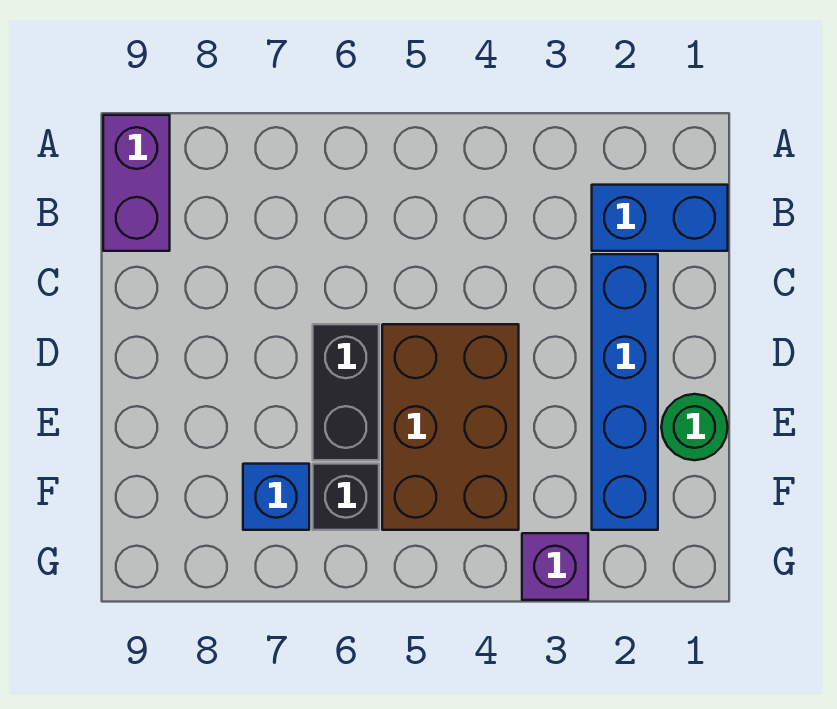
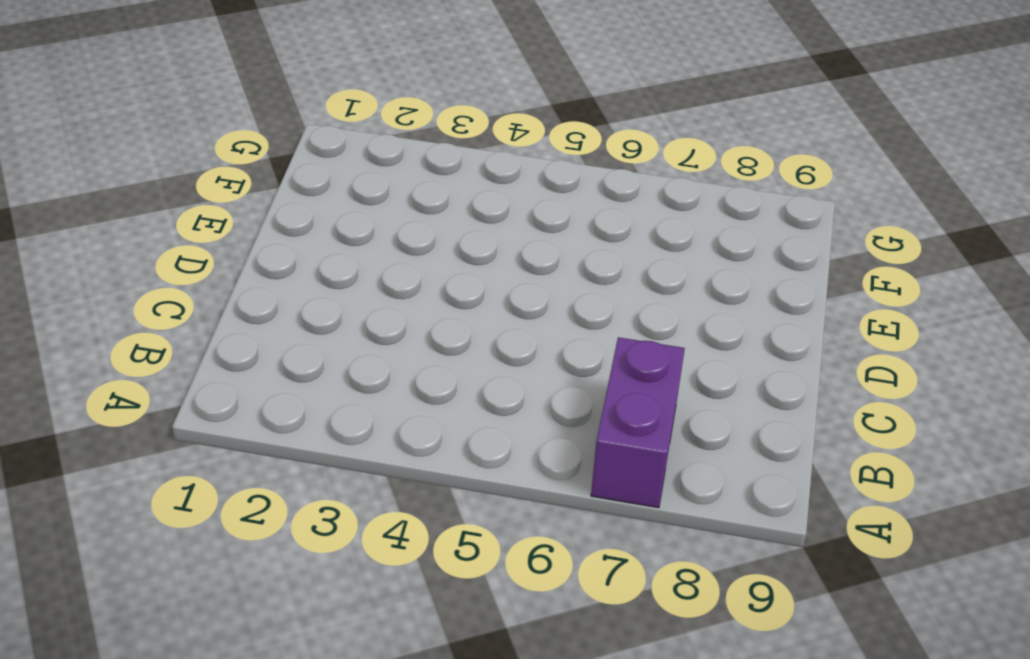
purple brick A7:B7 level 1 -> purple brick A9:B9 level 1
none -> blue brick B1:B2 level 1
none -> blue brick C2:F2 level 1

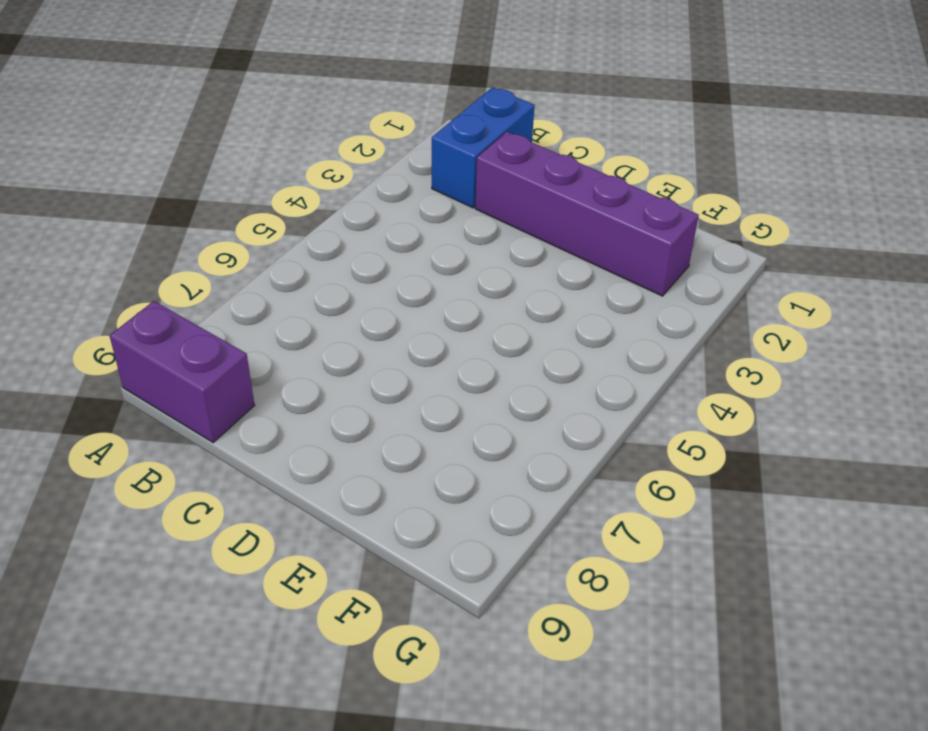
purple brick C2:F2 level 1 -> blue brick C2:F2 level 1
none -> brown brick D4:F5 level 1
none -> black brick D6:E6 level 1

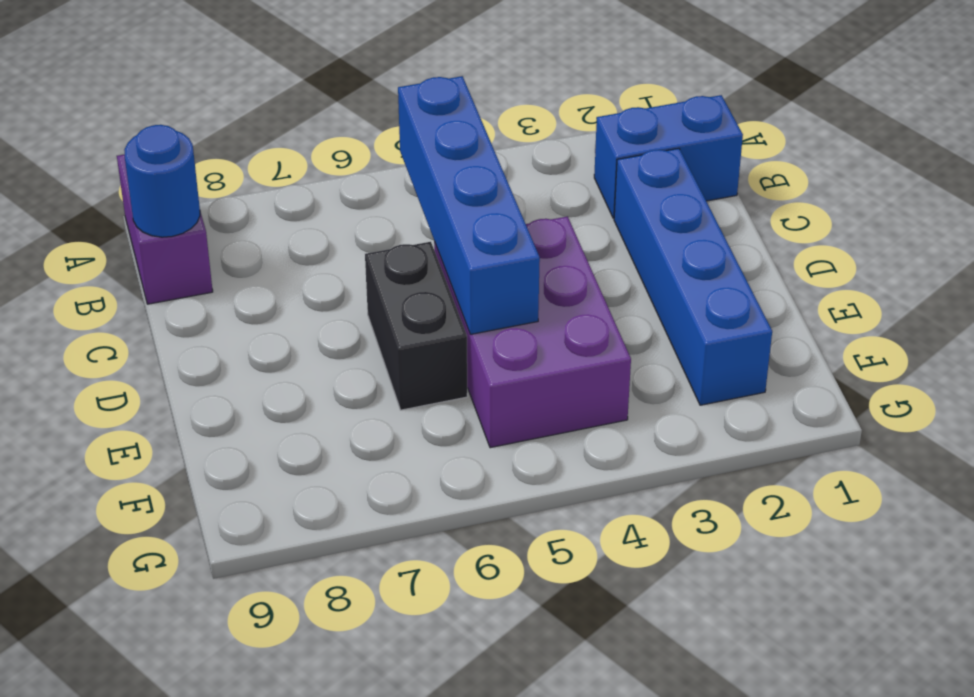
blue brick B5:E5 level 2 -> none
blue round brick B9 level 2 -> none
purple brick D4:F5 level 1 -> brown brick D4:F5 level 1
none -> green round brick E1 level 1
none -> black brick F6 level 1

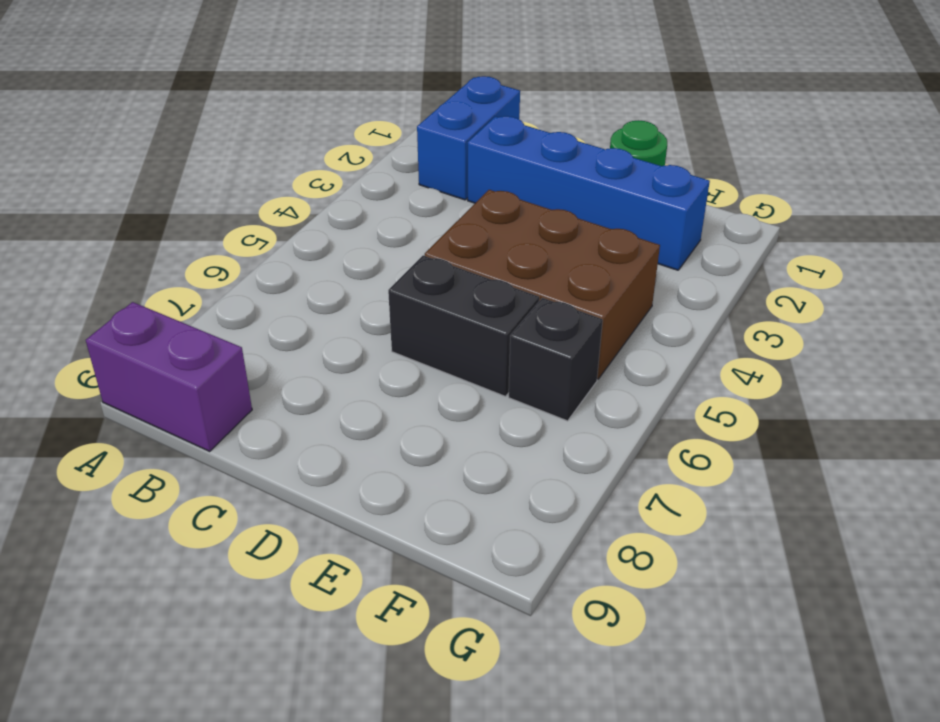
none -> blue brick F7 level 1
none -> purple brick G3 level 1

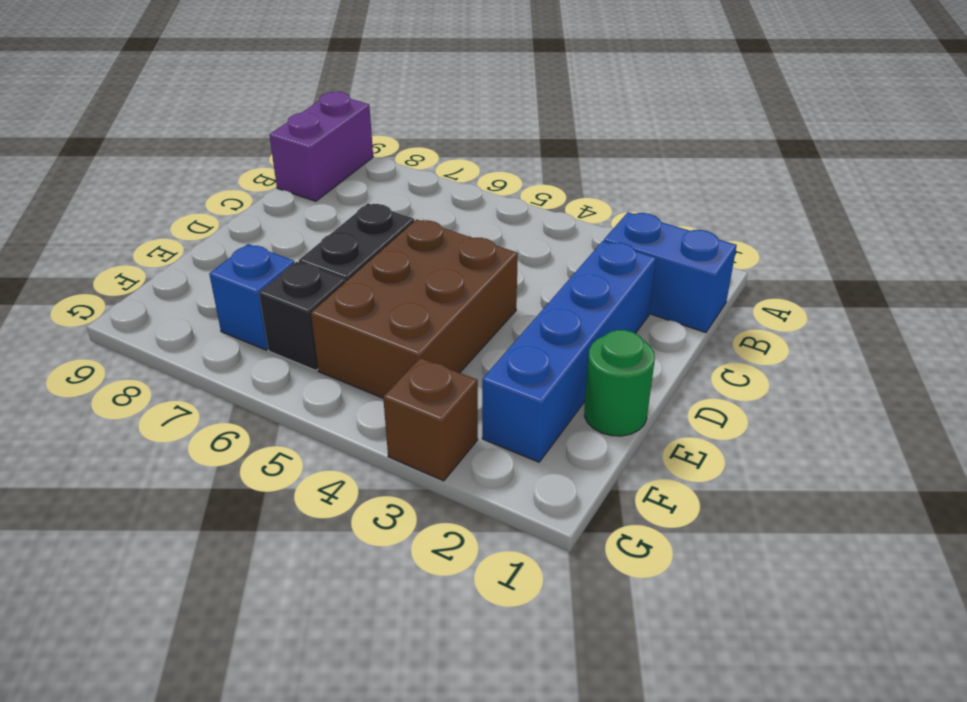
brown brick G3 level 1 -> purple brick G3 level 1

